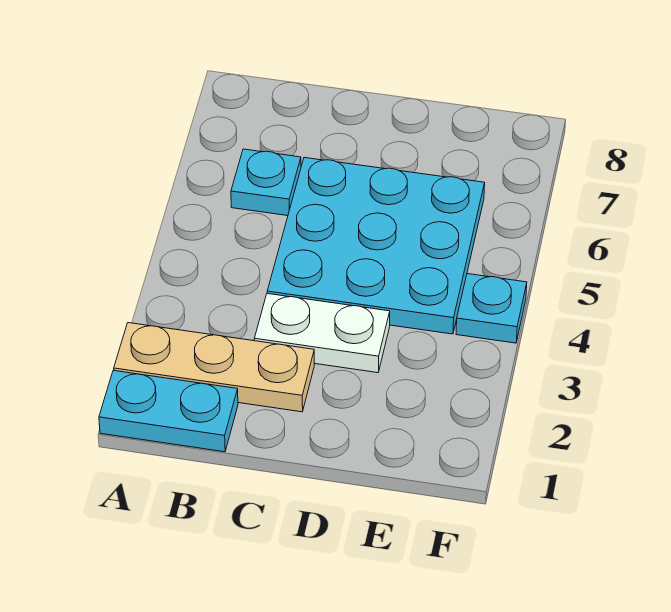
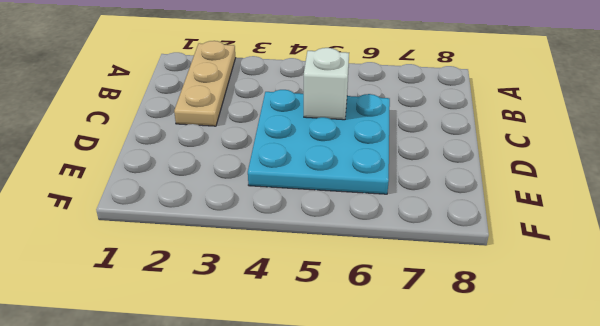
white brick C5 level 2 -> none
none -> cyan plate A1:B1 level 1
none -> cyan plate B6 level 1

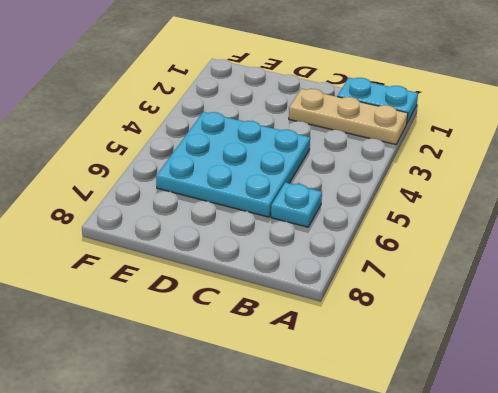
none -> white plate C3:D3 level 1
none -> cyan plate F4 level 1

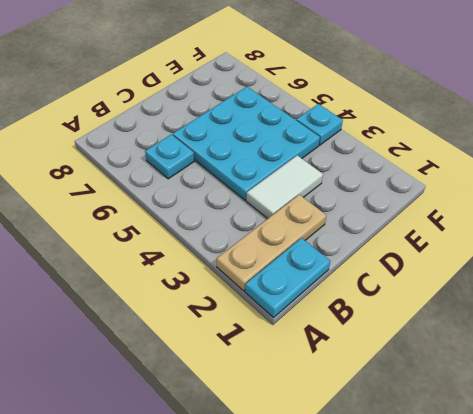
white tile C3:D3 level 1 -> white plate C3:D3 level 1

